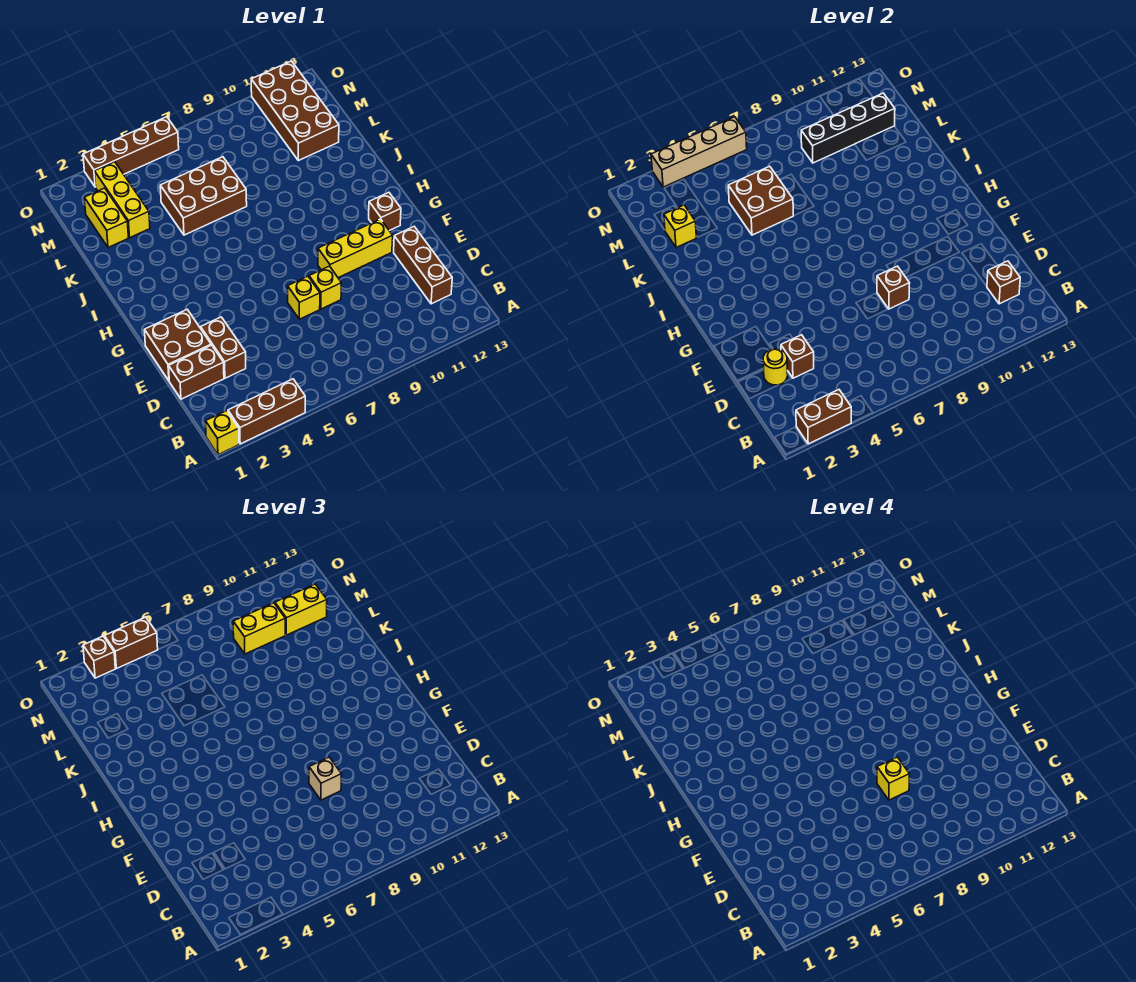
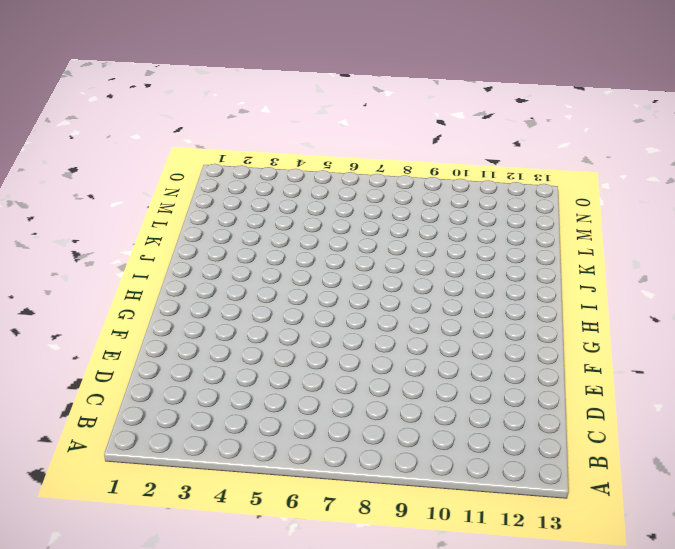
none -> yellow brick A1 level 1
none -> brown brick A2:A4 level 1
none -> brown brick C12:E12 level 1
none -> brown brick D1:D2 level 1

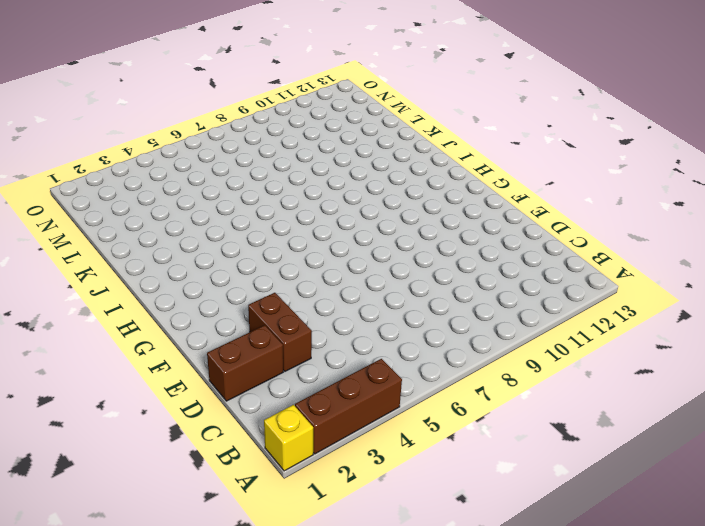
none -> brown brick C12:E12 level 1
none -> brown brick E1:F2 level 1
none -> yellow brick E7 level 1
none -> yellow brick E8 level 1

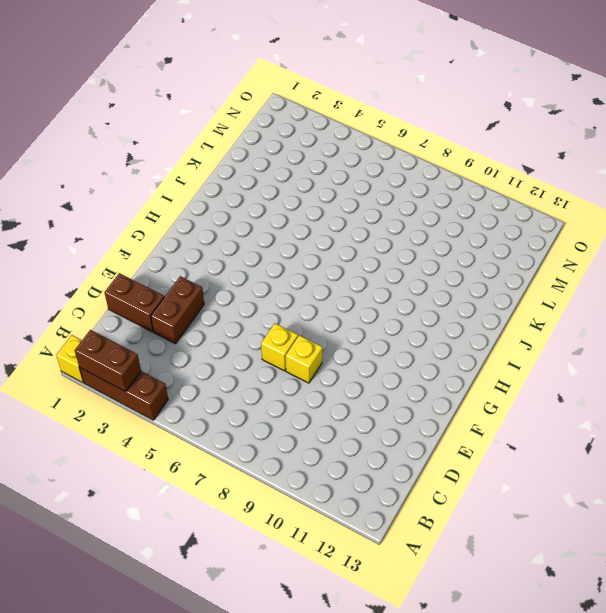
none -> brown brick C12:E12 level 1
none -> brown brick E1:F2 level 1
none -> yellow brick F9:F11 level 1
none -> brown brick G12 level 1

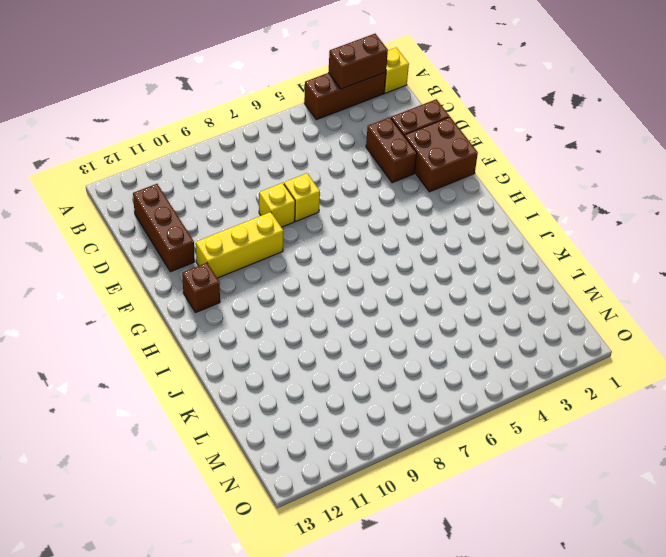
none -> brown brick K5:L7 level 1
none -> yellow brick L2:M2 level 1
none -> yellow brick L3:N3 level 1
none -> brown brick L11:O12 level 1

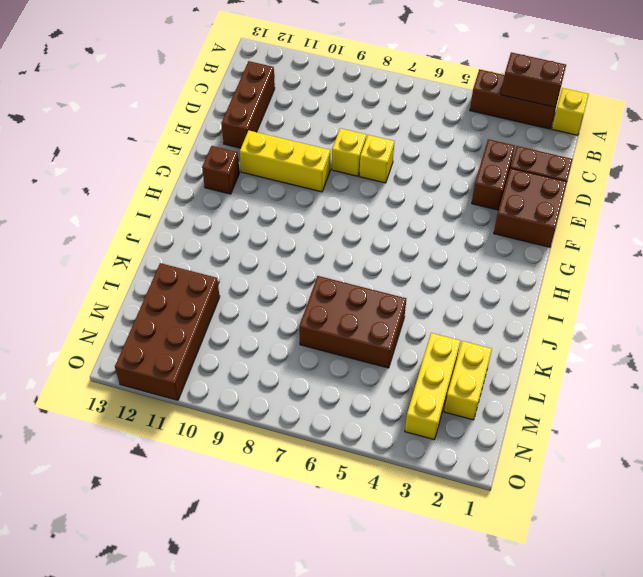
none -> brown brick O3:O6 level 1
none -> brown brick C12 level 2
none -> yellow round brick D2 level 2
none -> brown brick D3 level 2

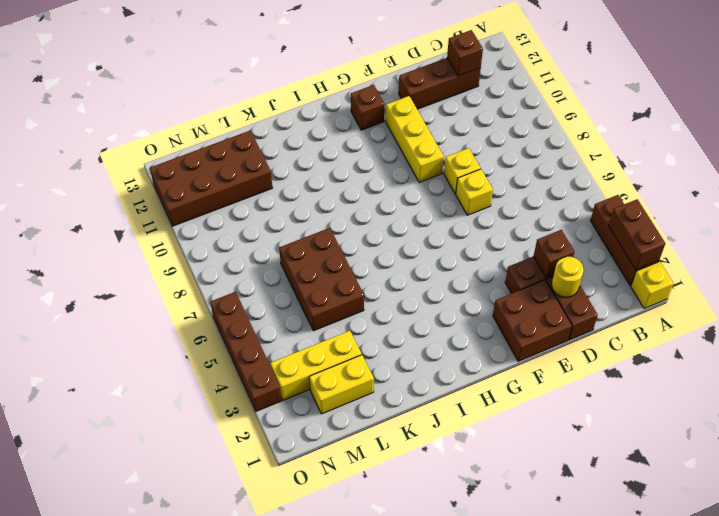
none -> brown brick E8 level 2
none -> brown brick K5:L6 level 2
none -> yellow brick L2 level 2
none -> black brick M9:M12 level 2

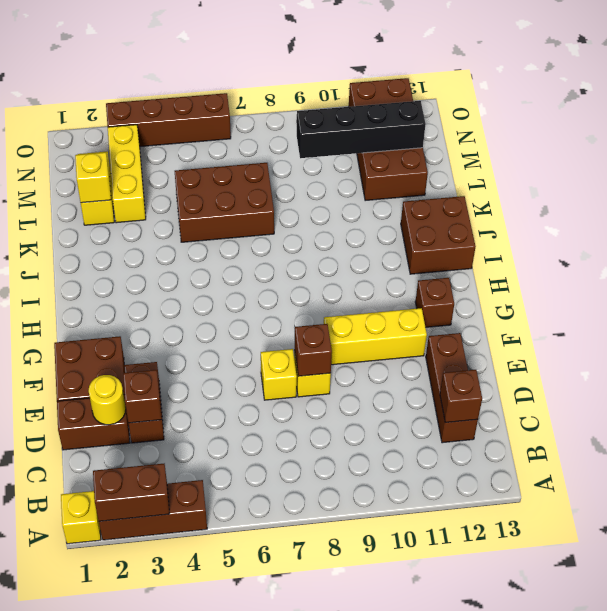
brown brick I12:J13 level 1 -> brown brick K5:L6 level 2
none -> tan brick O3:O6 level 2
none -> tan brick E8 level 3
none -> yellow brick M9:M10 level 3
none -> yellow brick M11:M12 level 3

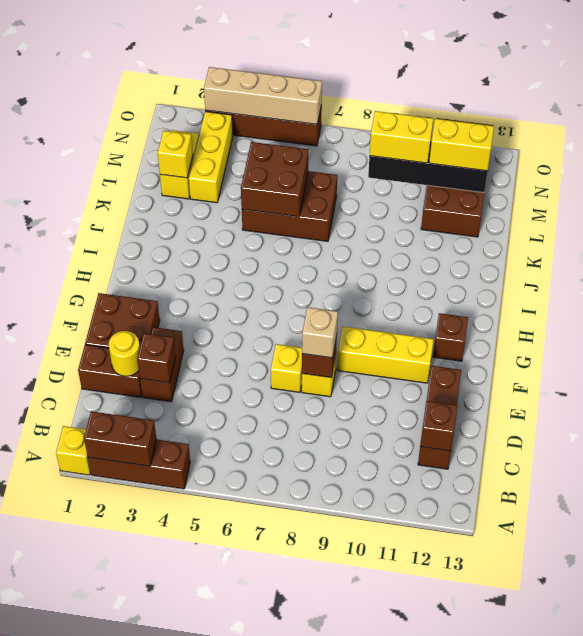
none -> brown brick O3 level 3
none -> brown brick O4:O5 level 3
none -> yellow brick E8 level 4

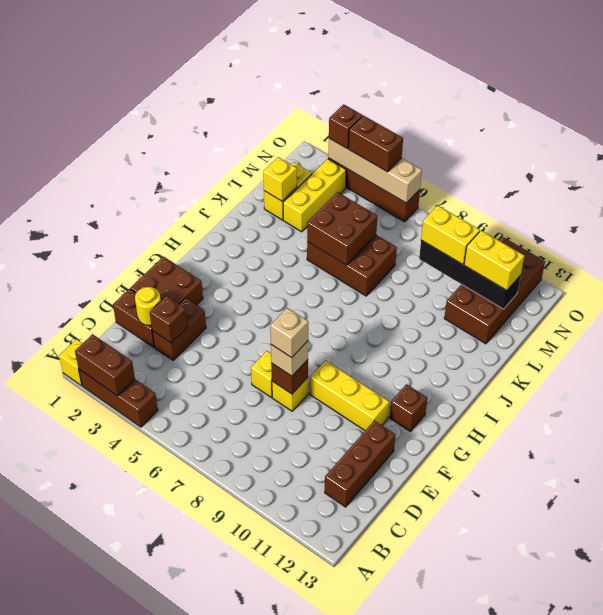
tan brick E8 level 4 -> yellow brick E8 level 4
none -> brown brick C12 level 2

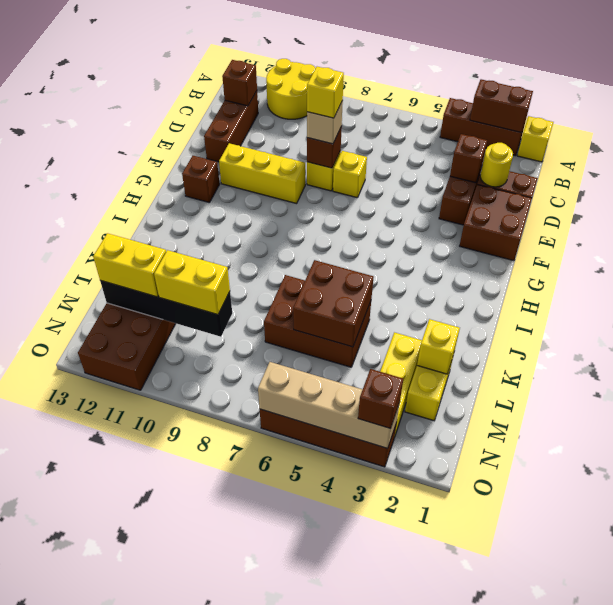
yellow round brick A10:B11 level 1 -> none
none -> brown brick O4:O5 level 3

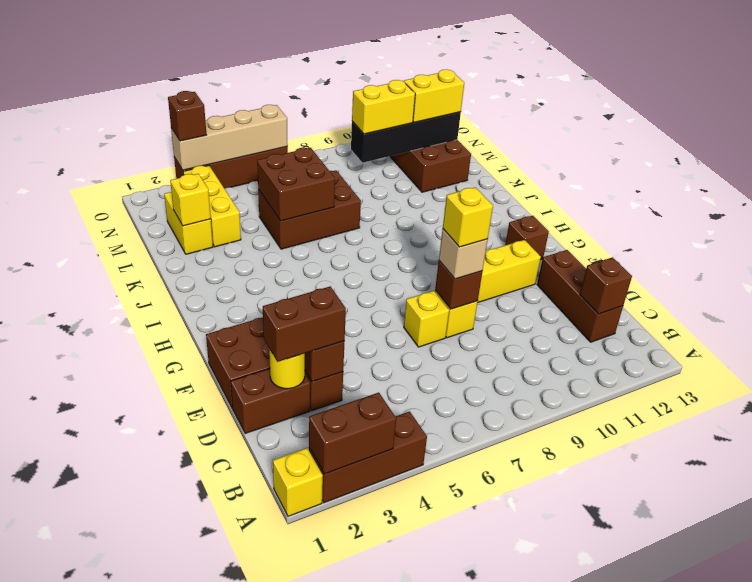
brown brick D2:D3 level 3 -> brown brick O4:O5 level 3

